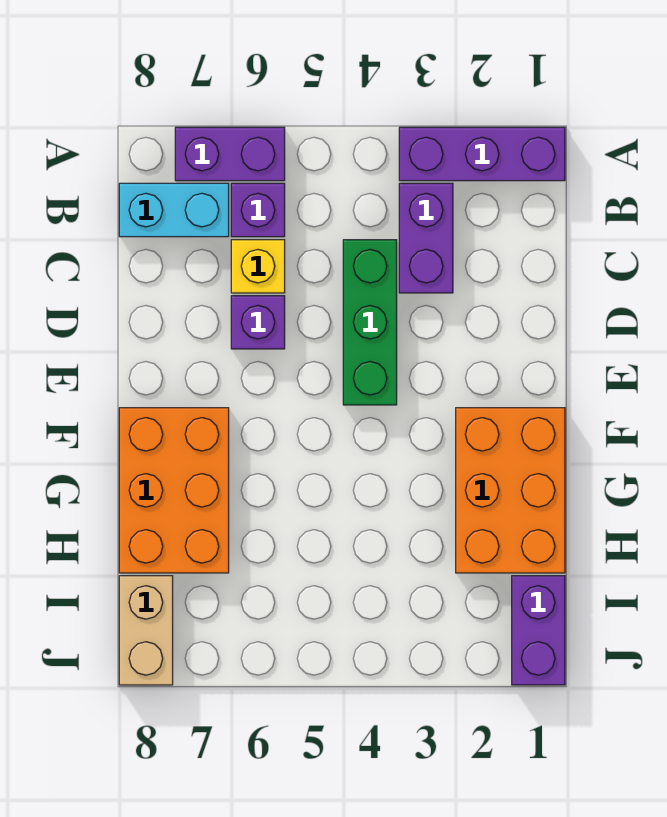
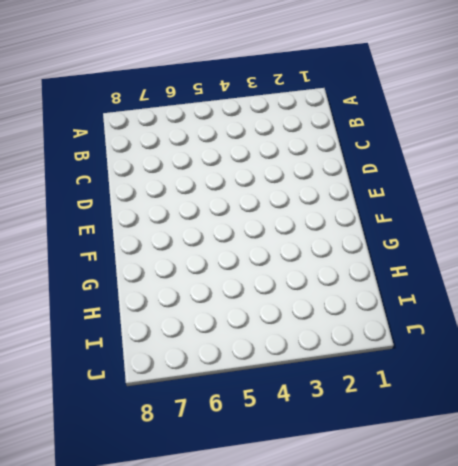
none -> purple brick A1:A3 level 1
none -> purple brick A6:A7 level 1
none -> purple brick B3:C3 level 1

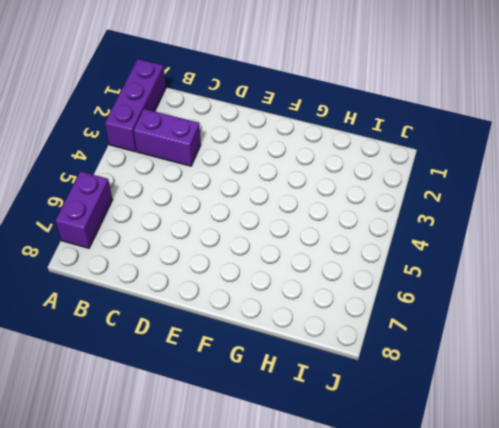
none -> purple brick B6 level 1
none -> cyan brick B7:B8 level 1
none -> green brick C4:E4 level 1

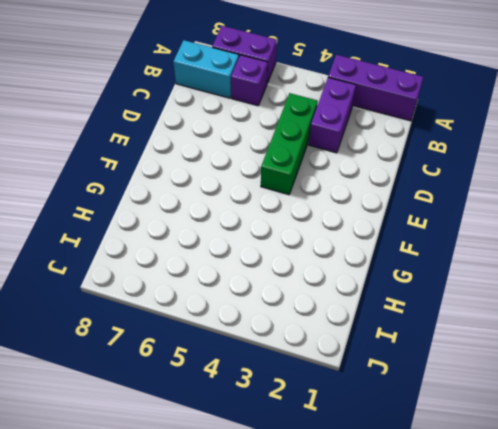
none -> yellow brick C6 level 1
none -> purple brick D6 level 1
none -> orange brick F1:H2 level 1

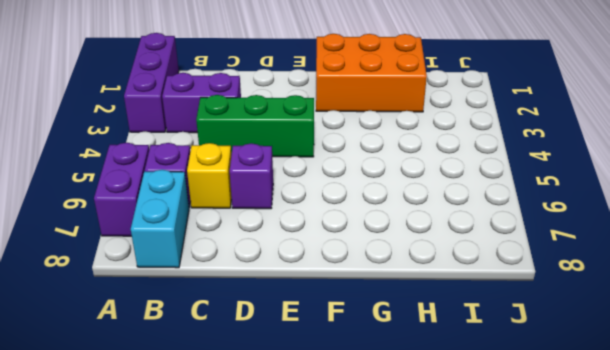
none -> orange brick F7:H8 level 1
none -> purple brick I1:J1 level 1
none -> tan brick I8:J8 level 1

